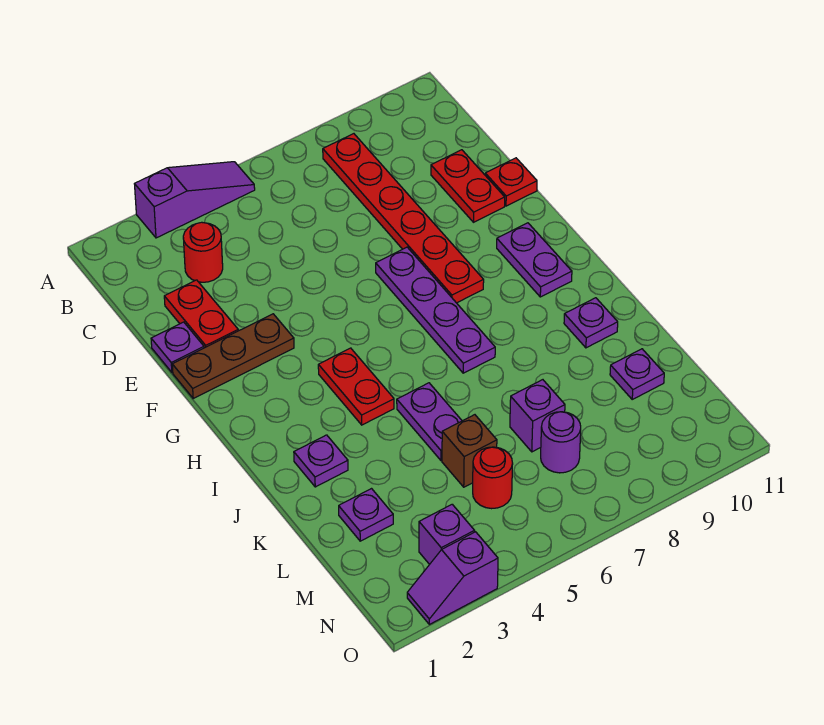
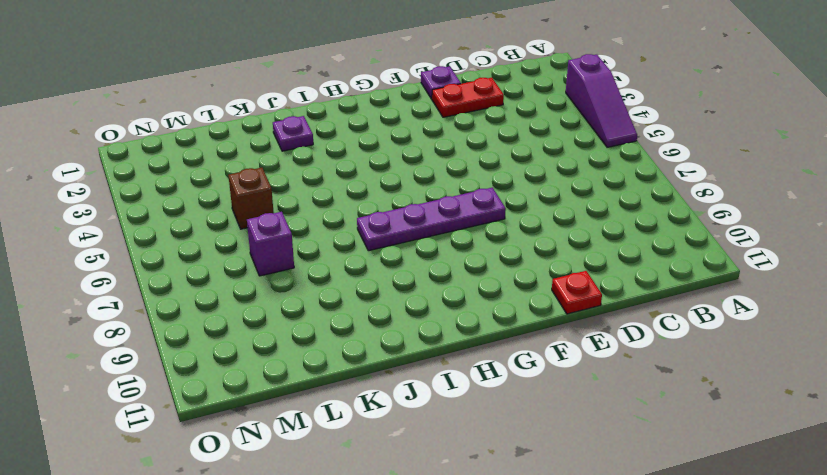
none -> red plate B8:G8 level 1
none -> red round brick C3 level 1
none -> red plate D10:E10 level 1

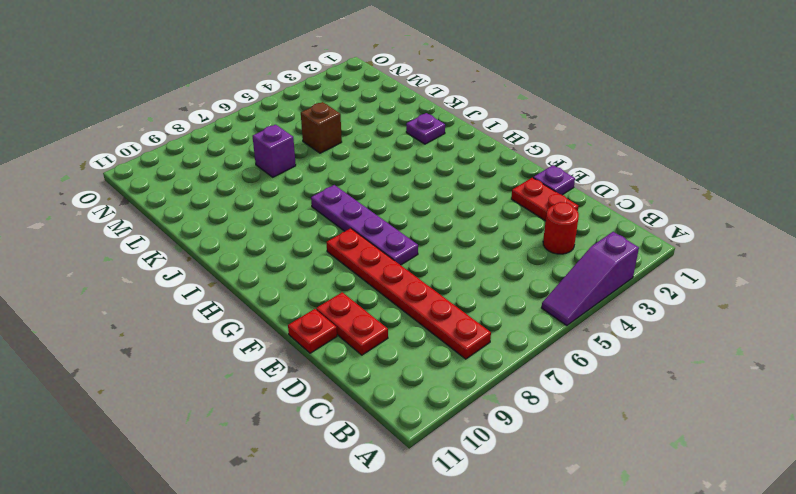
none -> brown plate F1:F3 level 1
none -> purple plate G10:H10 level 1
none -> red plate H4:I4 level 1

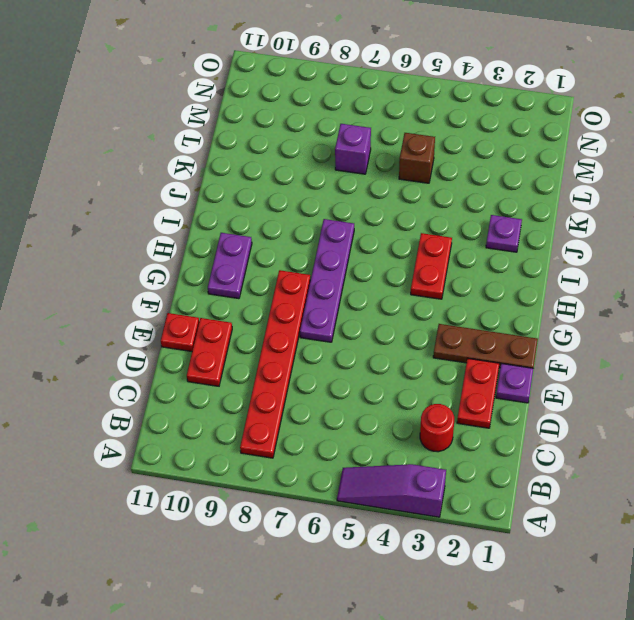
none -> purple plate J5:K5 level 1
none -> purple plate J10 level 1
none -> purple plate L2 level 1

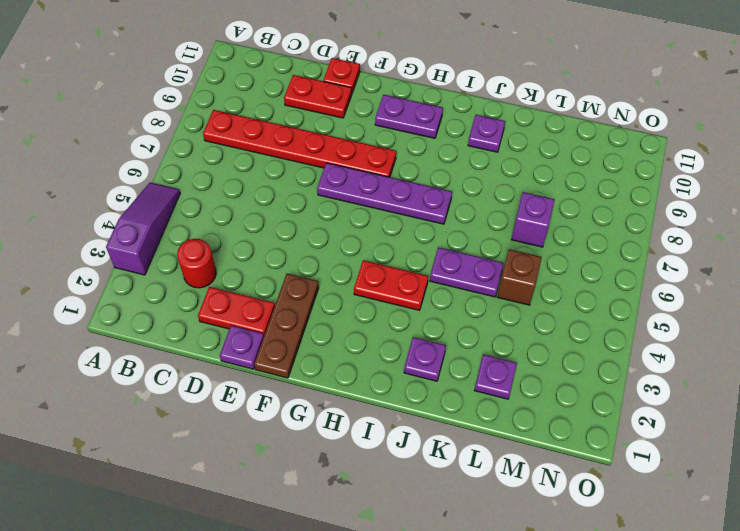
none -> purple plate L10 level 1
none -> red round brick M5 level 1
none -> purple round brick M7 level 1

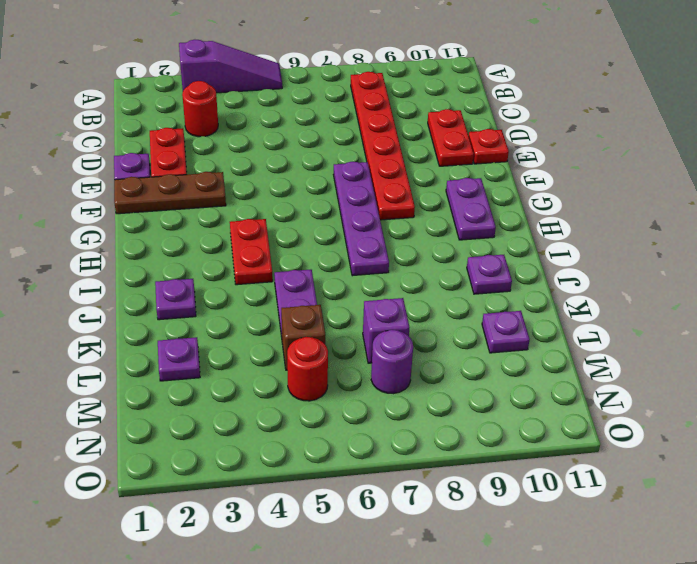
none -> purple brick N3 level 1
none -> purple slope O2:O3 level 1 top 3

